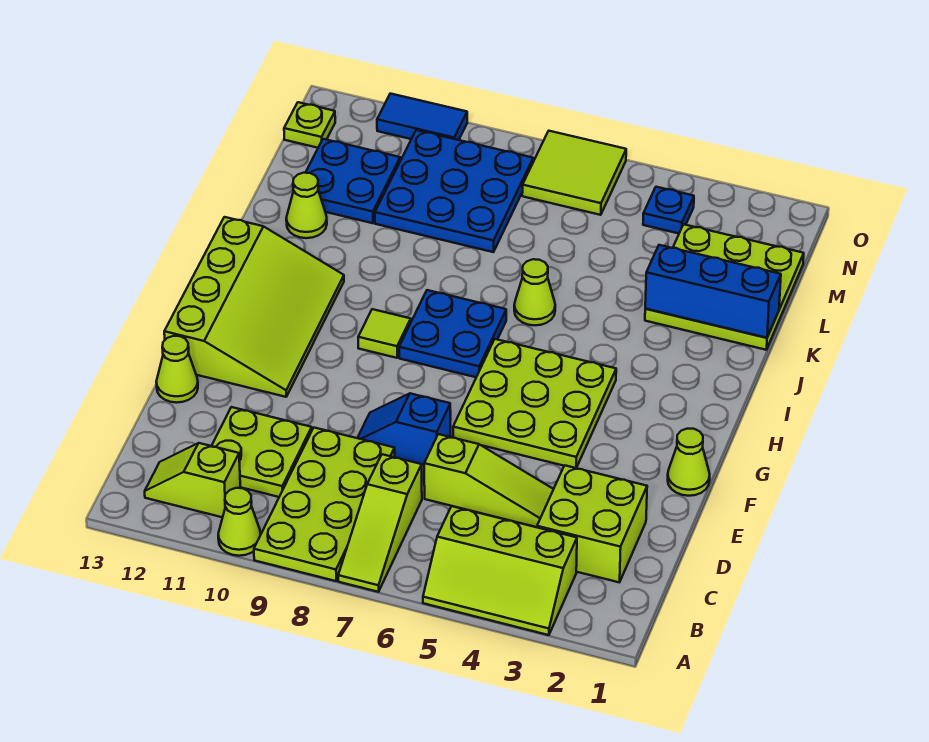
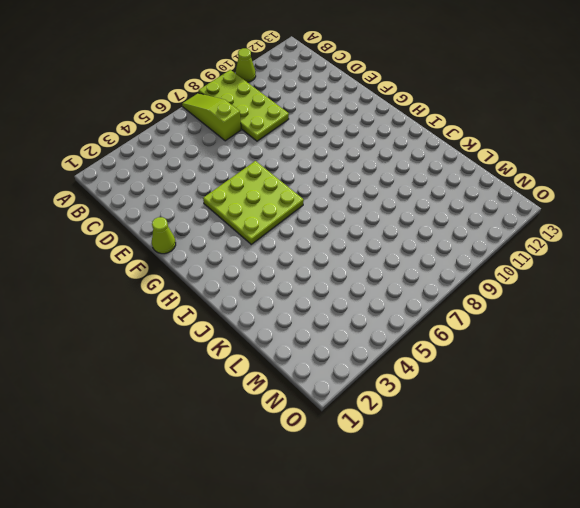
none -> lime slope A3:B5 level 1 top B
none -> lime slope B11:B12 level 1 top 11
none -> lime brick C2:D3 level 1

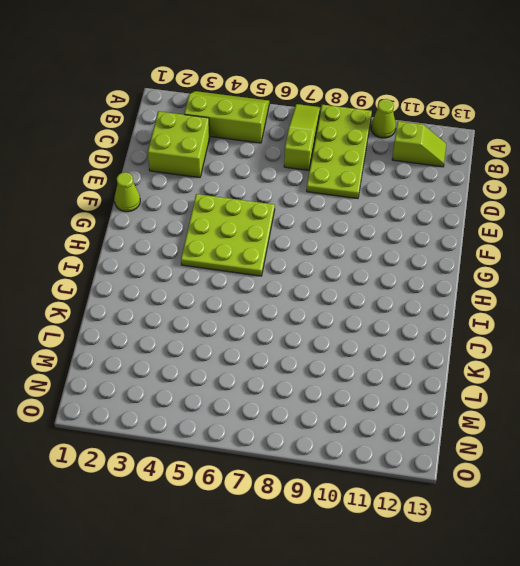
none -> lime plate C10:D11 level 1
none -> lime slope D4:D6 level 1 top 6
none -> blue slope E7:E8 level 1 top 7

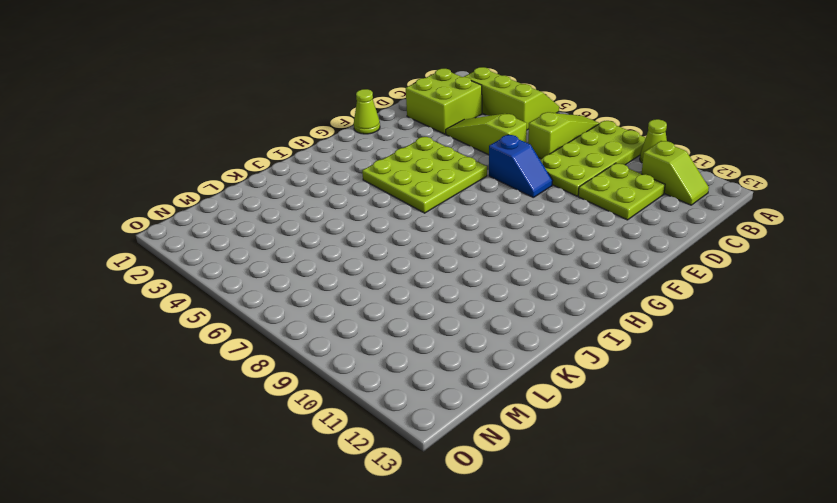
none -> lime cone E13 level 1
none -> lime slope F11:I13 level 1 top 13
none -> blue plate H7:I8 level 1

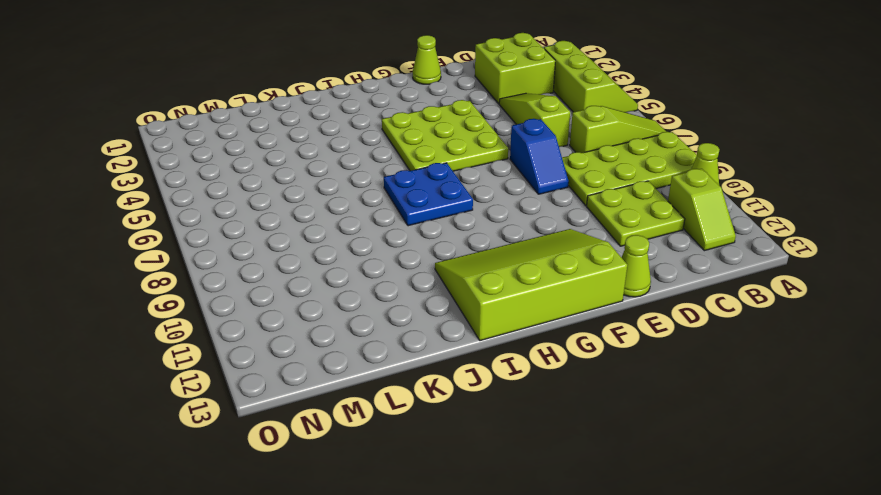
none -> lime tile H9 level 1
none -> lime cone J6 level 1
none -> lime plate K1:M3 level 1

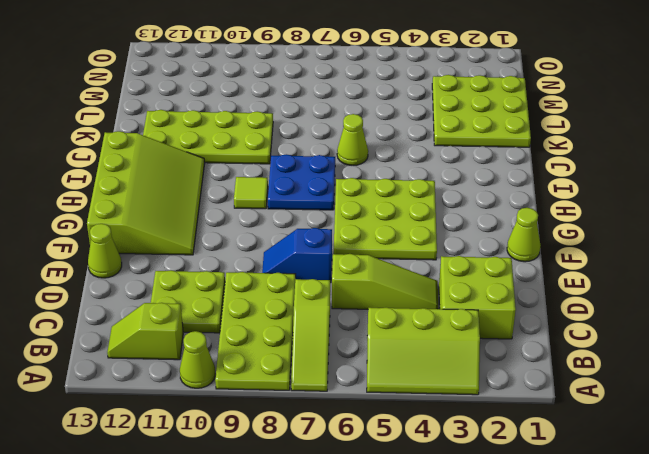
lime plate J9:K12 level 1 -> lime cone K12 level 1
none -> blue plate L8:N10 level 1
none -> blue plate L11:M12 level 1
none -> blue plate N4 level 1

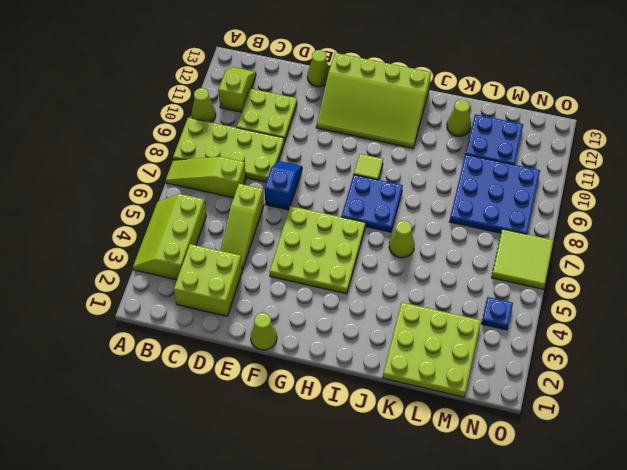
none -> lime plate N13 level 1
none -> blue tile O10:O11 level 1
none -> blue brick K1:K3 level 2

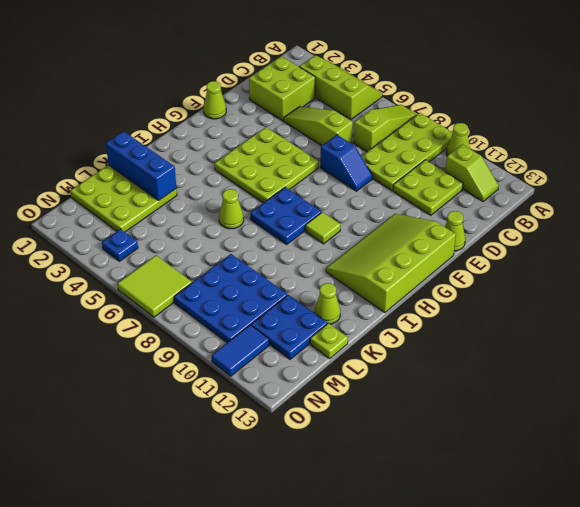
lime plate L13 level 1 -> lime plate N13 level 1
blue tile N11:O11 level 1 -> blue tile O10:O11 level 1

